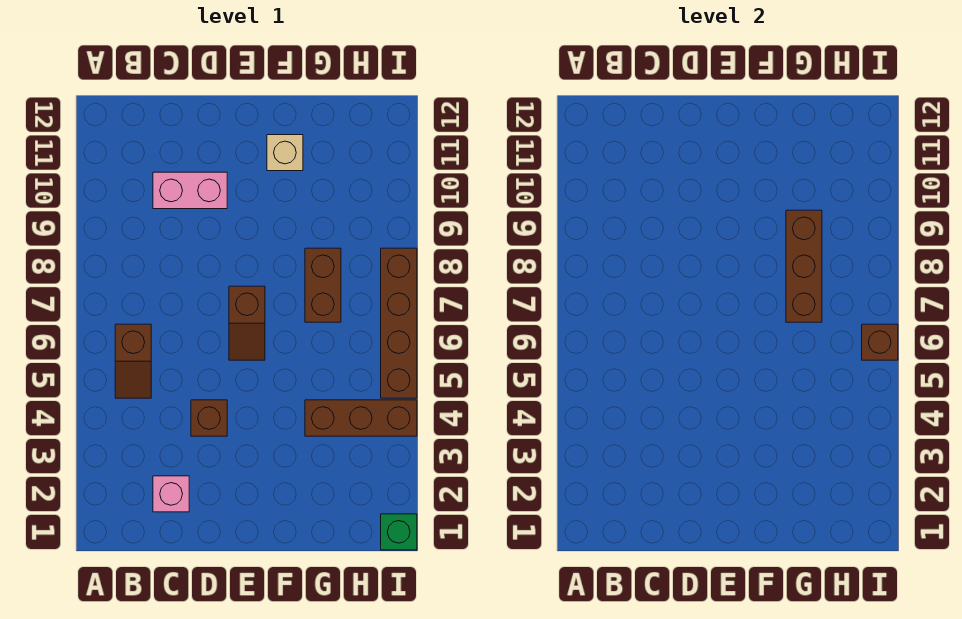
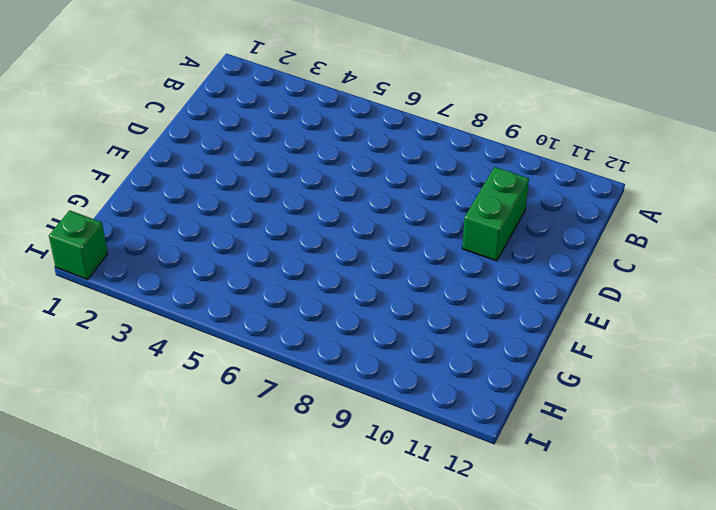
green brick C10:D10 level 1 -> pink brick C10:D10 level 1
none -> brown slope B5:B6 level 1 top 6
none -> pink brick C2 level 1
none -> brown brick D4 level 1

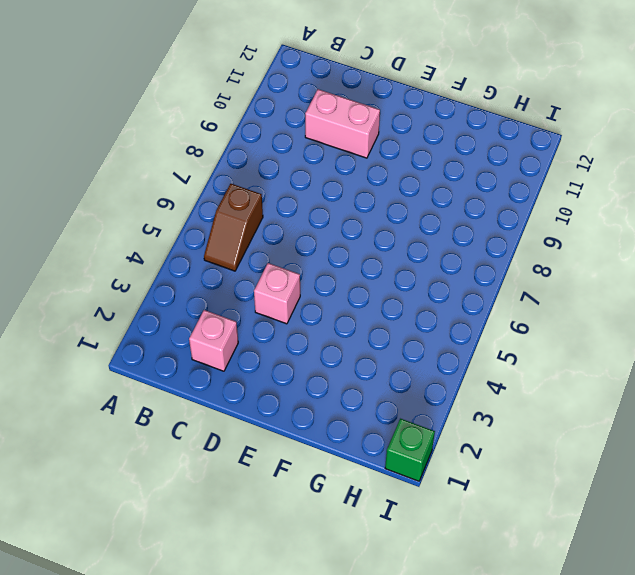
pink brick D4 level 1 -> brown brick D4 level 1
none -> brown slope E6:E7 level 1 top 7
none -> tan brick F11 level 1
none -> brown brick G4:I4 level 1

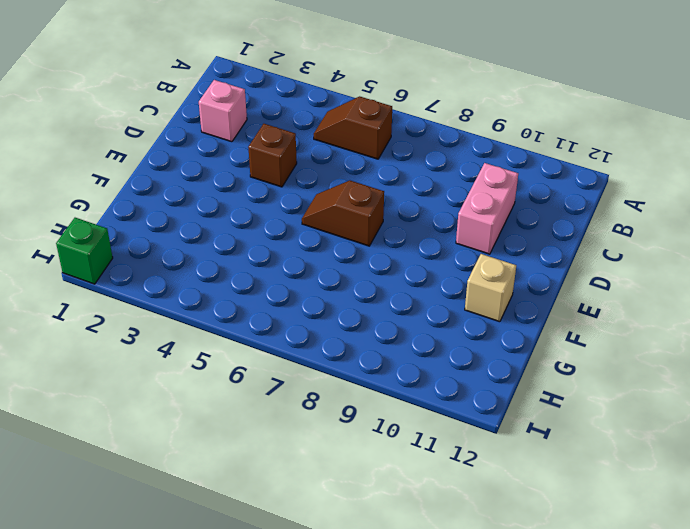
none -> brown brick G4:I4 level 1
none -> brown brick G7:G8 level 1
none -> brown brick I5:I8 level 1

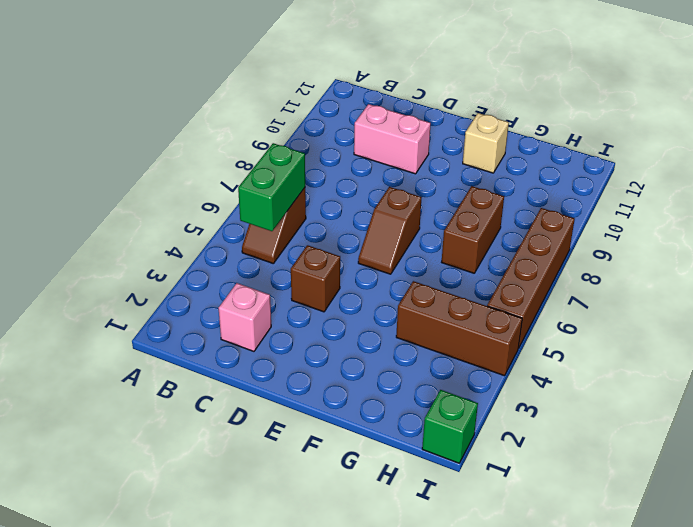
green brick B5:B6 level 2 -> none
none -> brown brick G7:G9 level 2
none -> brown brick I6 level 2

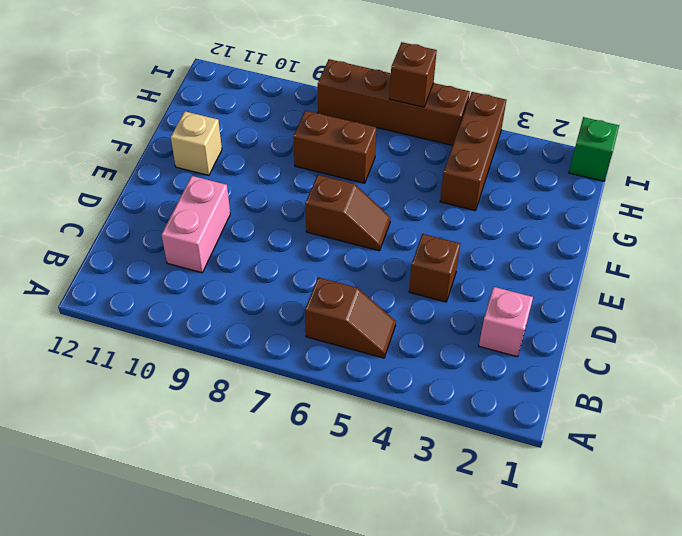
none -> brown brick G7:G9 level 2

